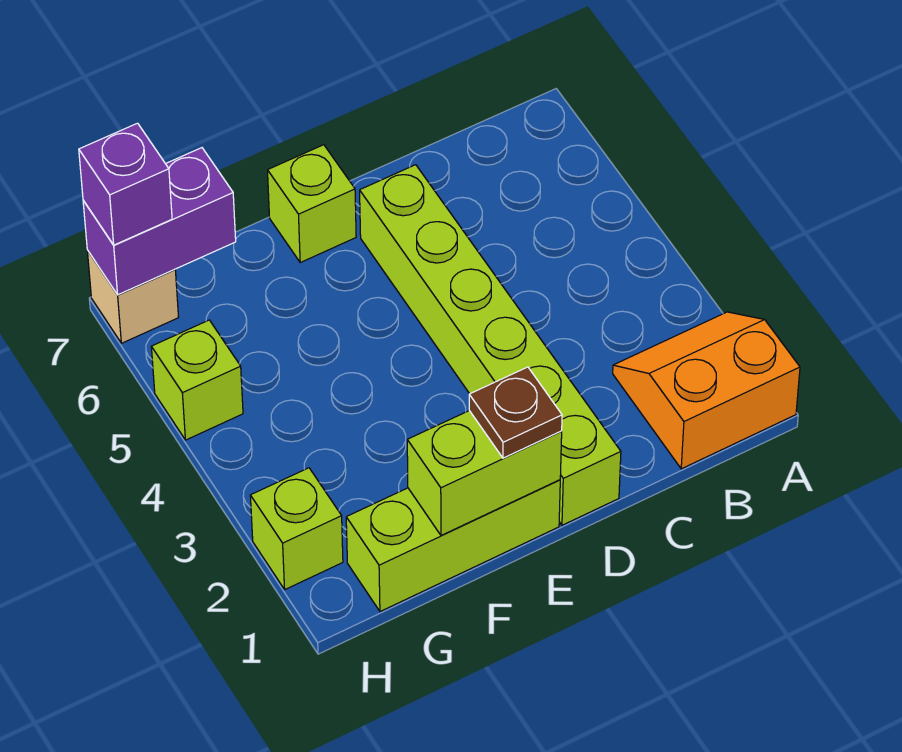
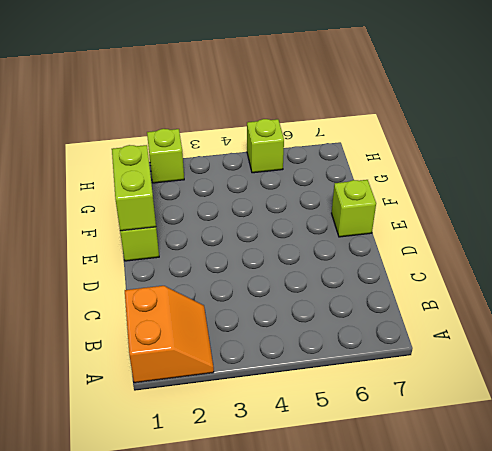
none -> lime brick D1:D6 level 1
none -> tan brick H7 level 1

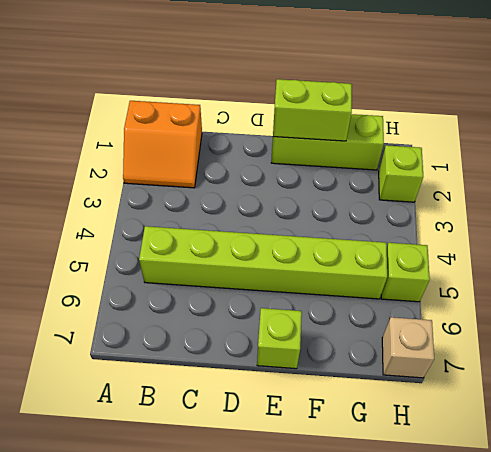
lime brick B5:G5 level 1 -> lime brick D1:D6 level 1
none -> purple brick G7:H7 level 2
none -> brown plate E1 level 3

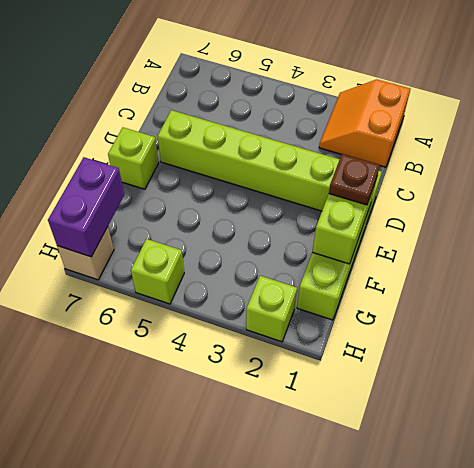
none -> purple brick H7 level 3

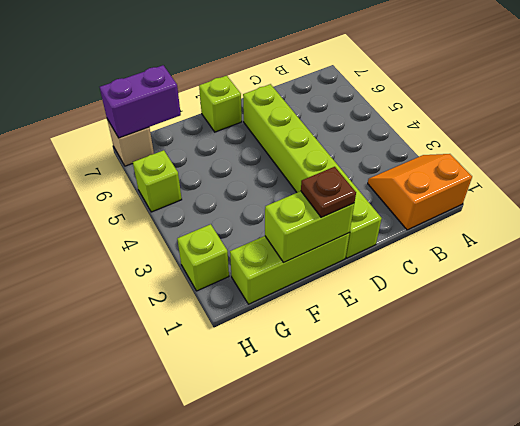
none -> purple brick H7 level 3

